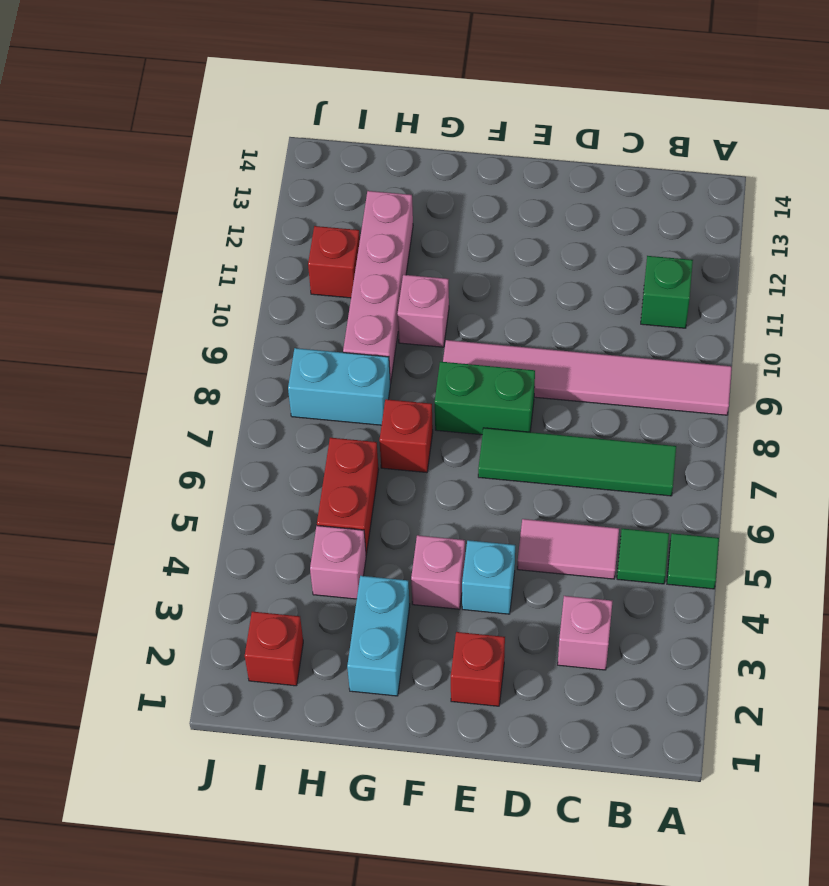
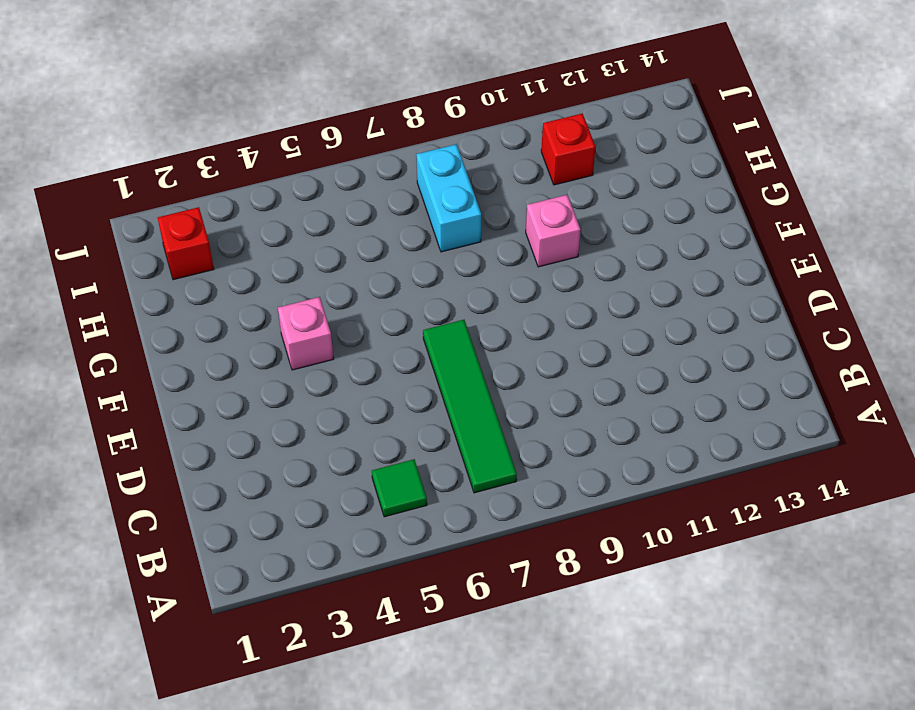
none -> green tile A5 level 1
none -> pink tile A9:F9 level 1
none -> green brick B11 level 1

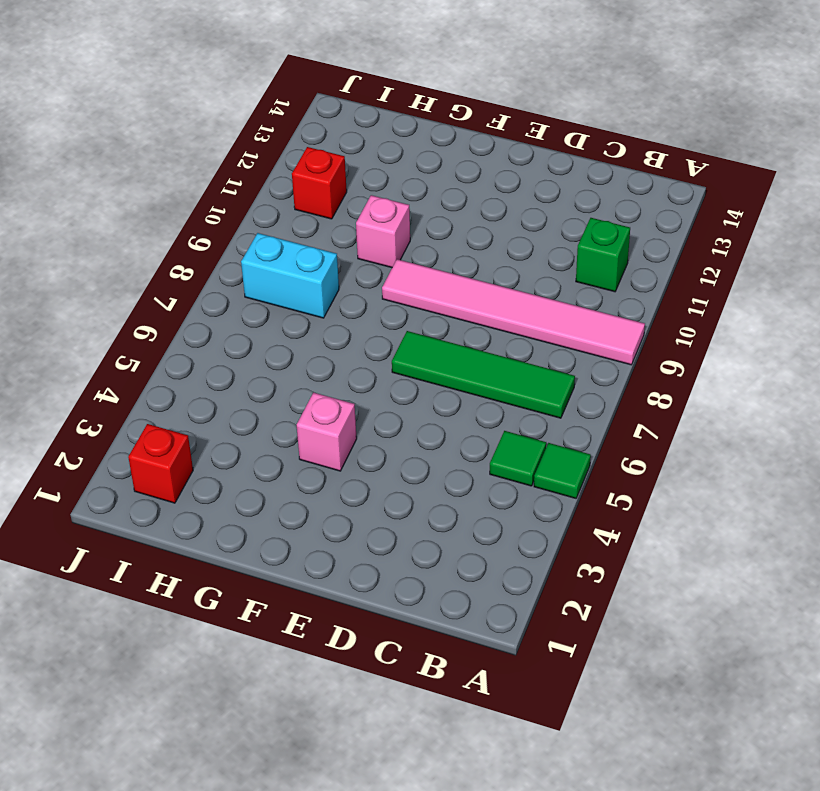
none -> pink brick C3 level 1
none -> pink tile C5:D5 level 1
none -> red brick E2 level 1

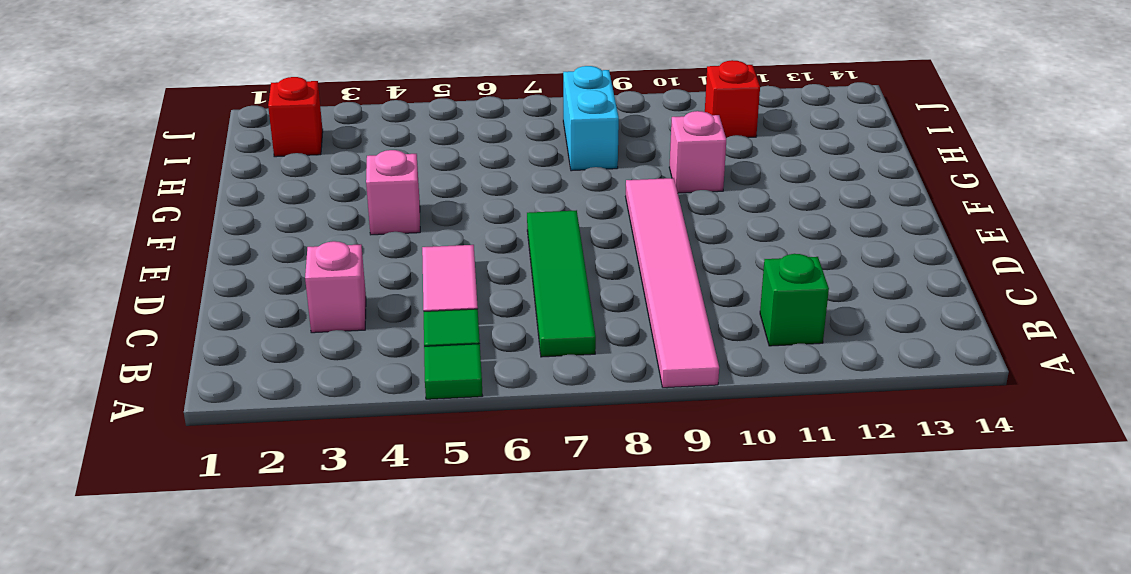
none -> red brick E2 level 1
none -> cyan brick E4 level 1
none -> green brick E8:F8 level 1

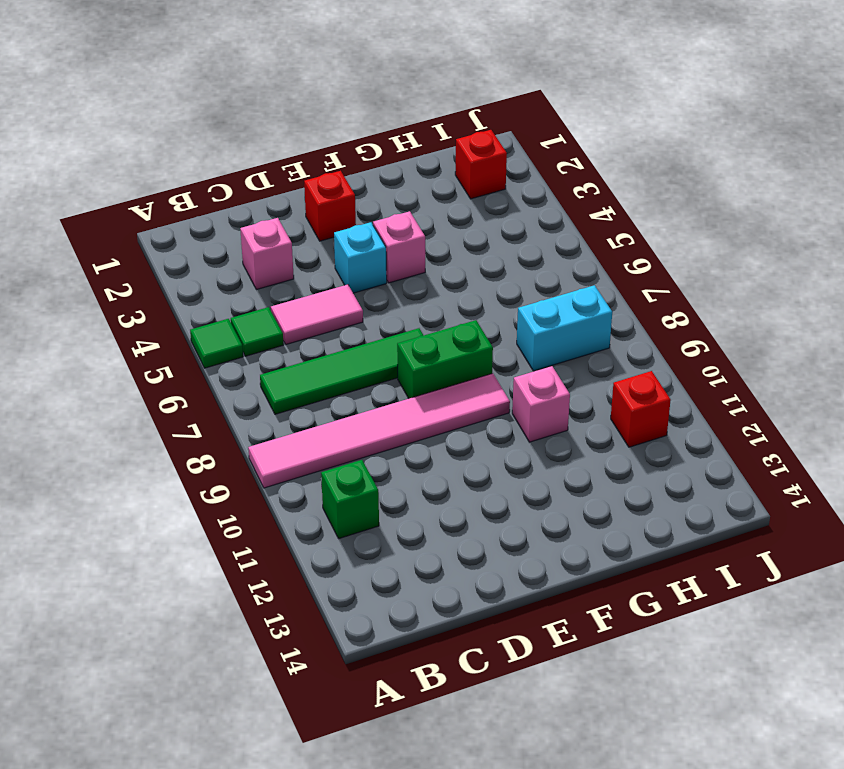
none -> cyan brick G2:G3 level 1
none -> red brick G7 level 1
none -> pink brick H4 level 1

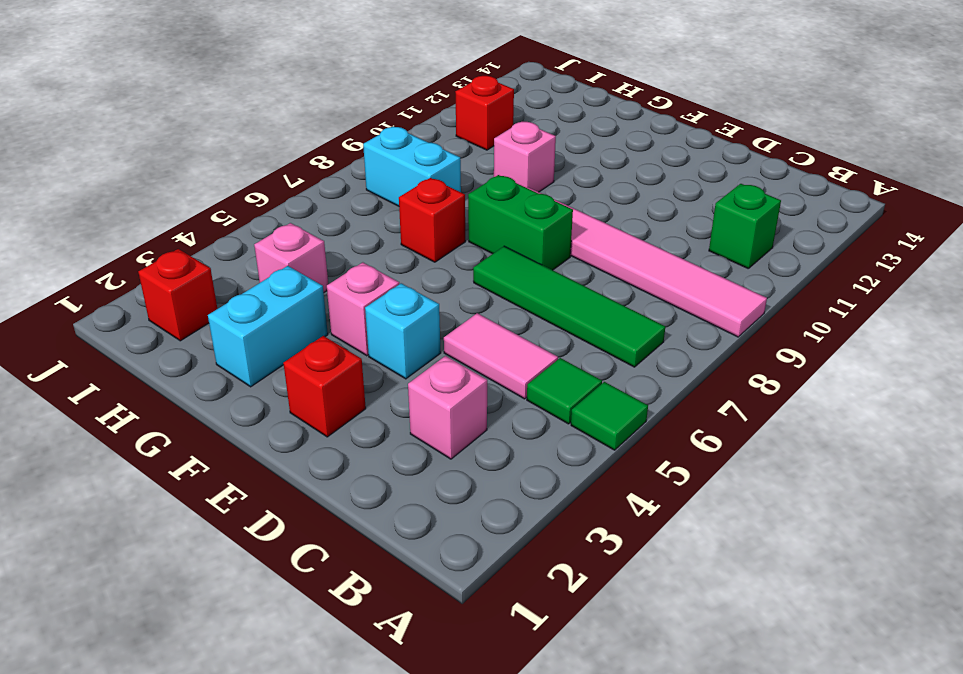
none -> red brick H5:H6 level 1
none -> pink brick H9:H12 level 1

